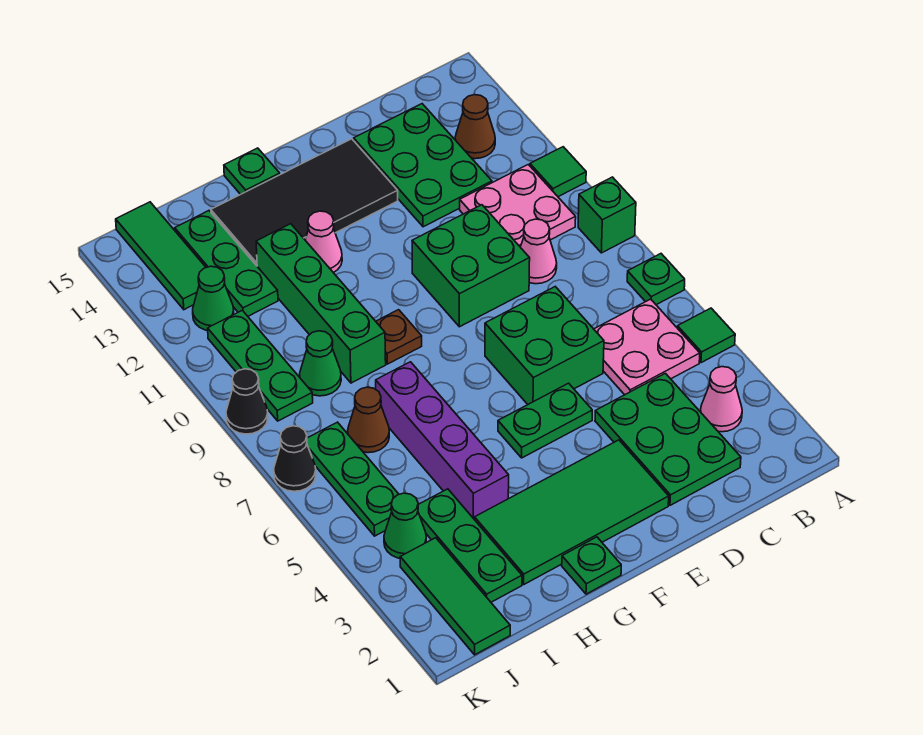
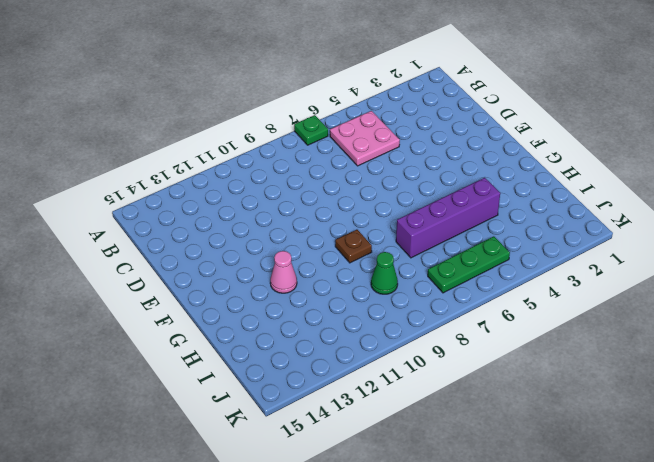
none -> green tile A5 level 1
none -> green brick A9 level 1
none -> green tile A11 level 1
none -> pink cone B3 level 1

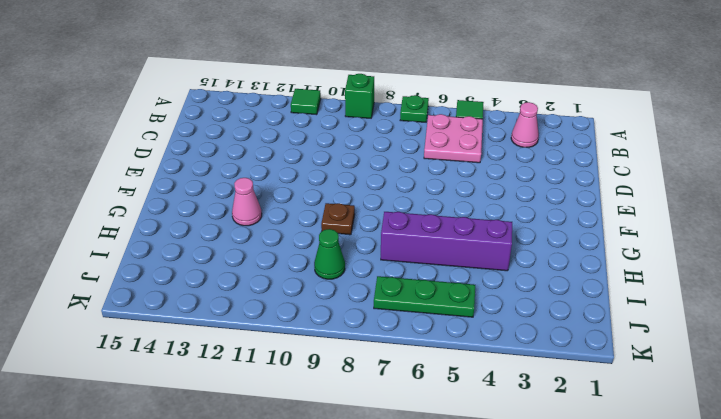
none -> pink plate B10:C11 level 1
none -> brown cone B13 level 1
none -> green plate C2:D4 level 1
none -> pink cone C9 level 1

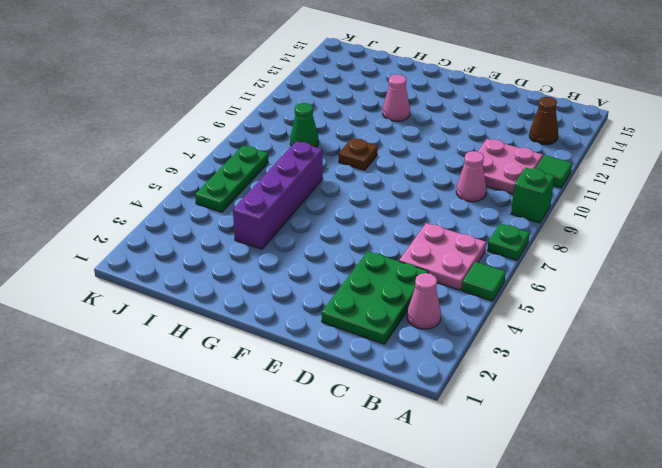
none -> green plate C12:D14 level 1
none -> green brick D6:E7 level 1
none -> green brick D9:E10 level 1
none -> green tile E2:H3 level 1

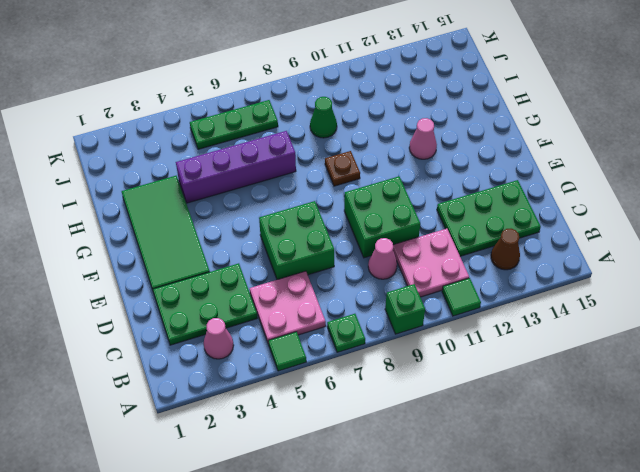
none -> green plate E5:F5 level 1
none -> black tile E13:H14 level 1
none -> green plate G1 level 1
none -> green plate G15 level 1

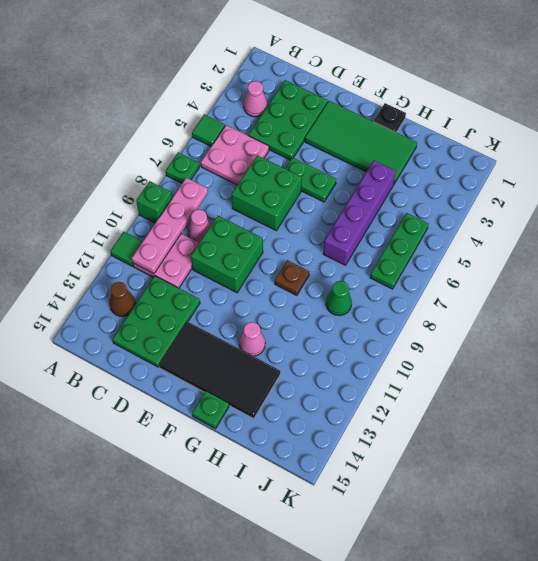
pink plate B8:B11 level 2 -> none
black plate G1 level 1 -> green plate G1 level 1
none -> green brick H9:H12 level 1
none -> green plate I2:I4 level 1
none -> brown cone I7 level 1
none -> green plate I12:I14 level 1

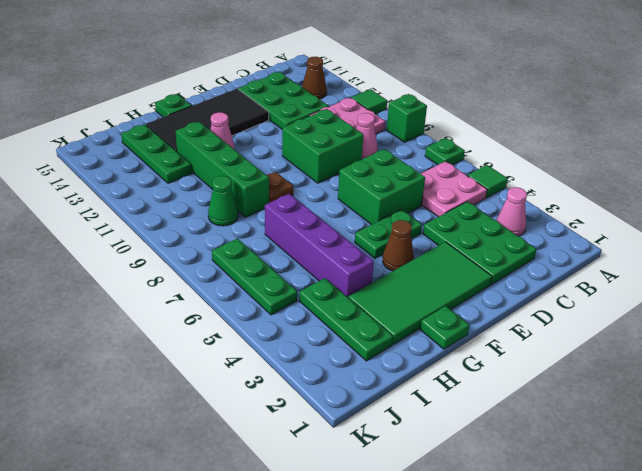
brown cone F4 level 1 -> brown cone I7 level 1
none -> green tile J1:J3 level 1
none -> green cone J4 level 1
none -> green plate J9:J11 level 1
none -> green cone J12 level 1

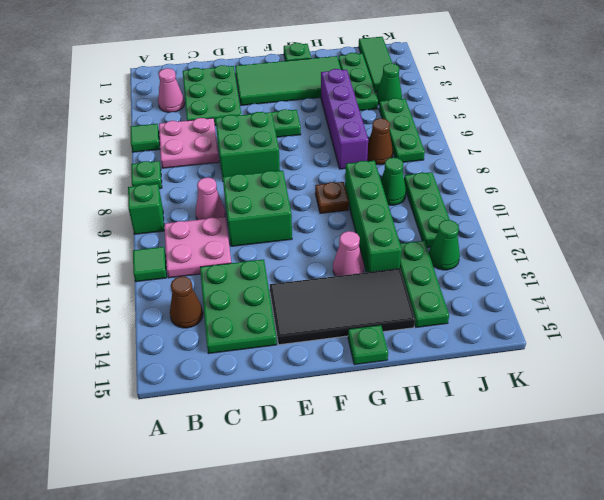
none -> green tile J13:J15 level 1
none -> black cone K7 level 1
none -> black cone K9 level 1

